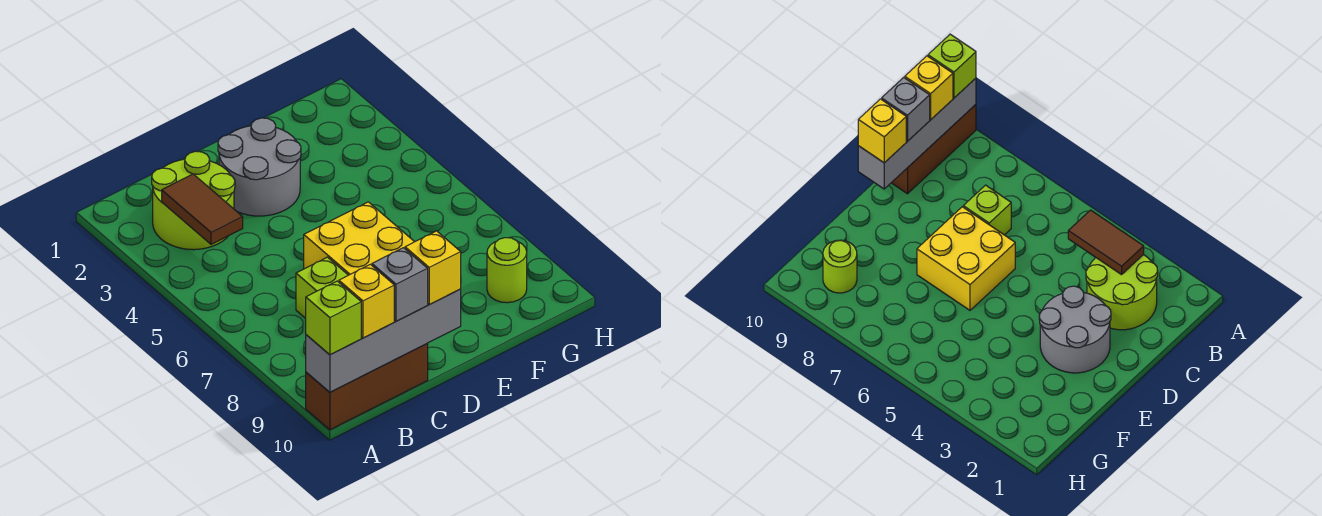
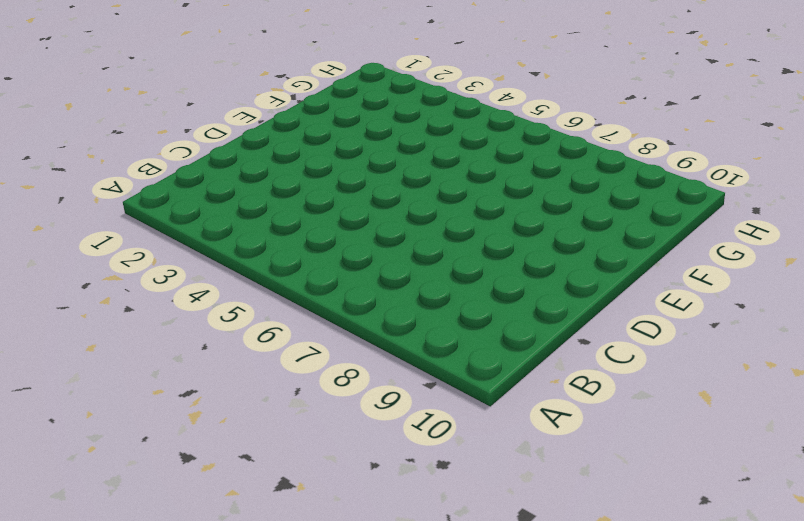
none -> brown brick A10:C10 level 1
none -> lime round brick B2:C3 level 1
none -> lime brick C7 level 1

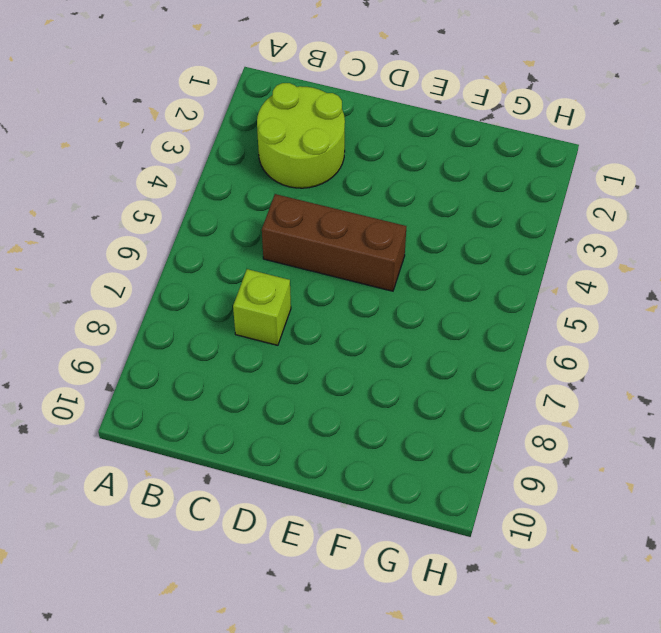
brown brick C5:E5 level 1 -> brown brick A10:C10 level 1
none -> grey round brick D2:E3 level 1
none -> yellow brick D6:E7 level 1
none -> lime round brick G9 level 1

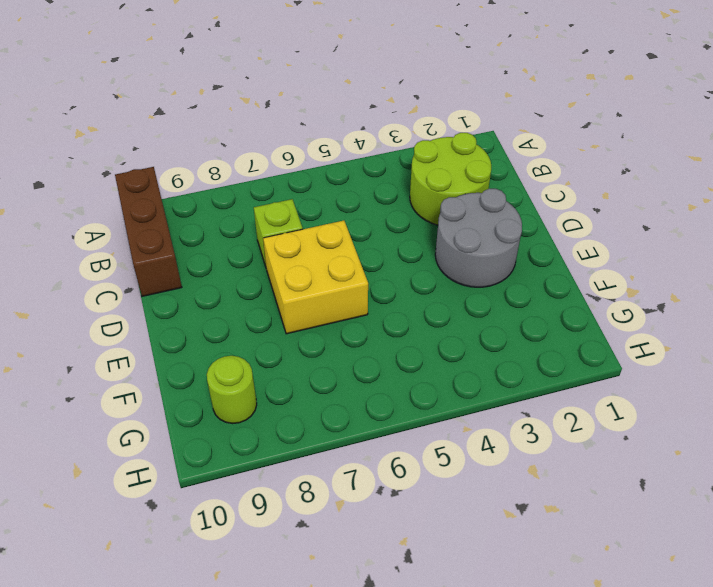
none -> grey brick A10:D10 level 2
none -> brown tile B3:B4 level 2
none -> lime brick A10 level 3

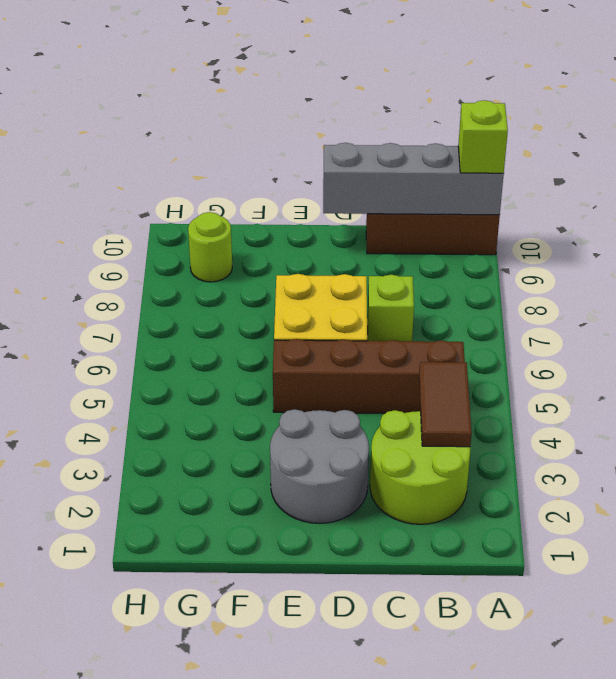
brown brick B5:E5 level 1 -> none
none -> yellow brick B10 level 3
none -> grey brick C10 level 3
none -> yellow brick D10 level 3

